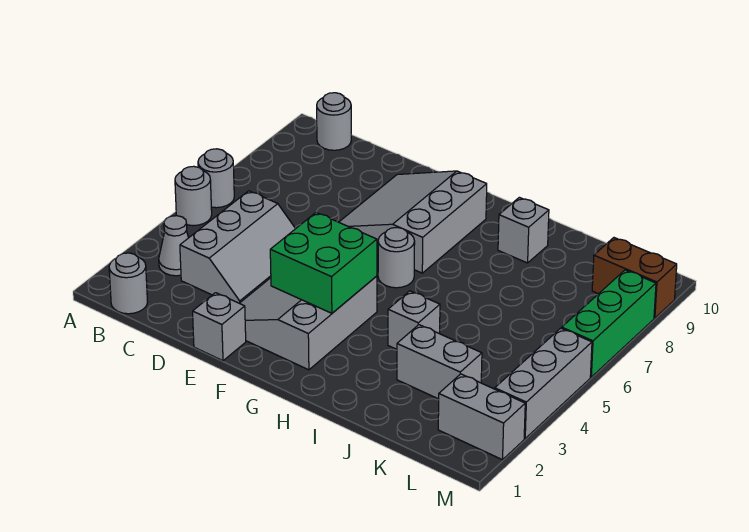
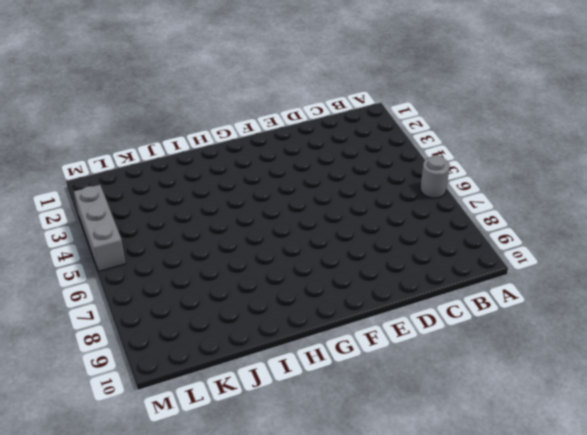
none -> grey round brick A5 level 1
none -> grey round brick B1 level 1
none -> grey cone B3 level 1

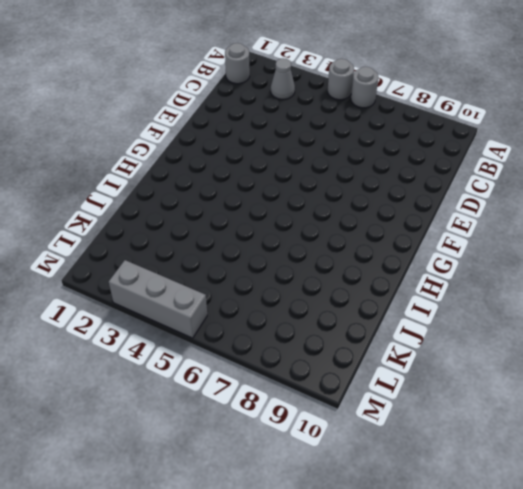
none -> grey round brick B10 level 1
none -> grey slope C3:D5 level 1 top C
none -> grey brick E1 level 1

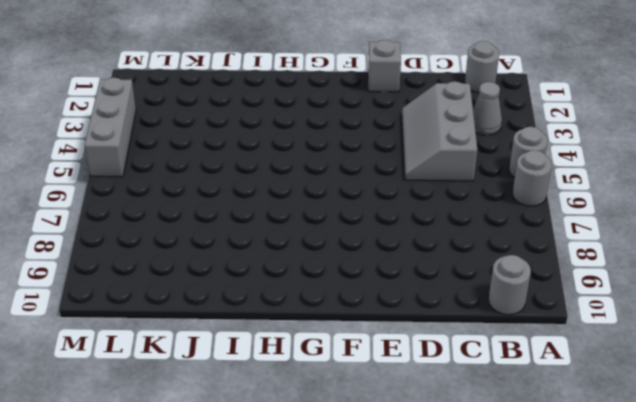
none -> grey slope E2:G4 level 1 top G
none -> grey slope E7:G9 level 1 top G
none -> grey round brick G6 level 1

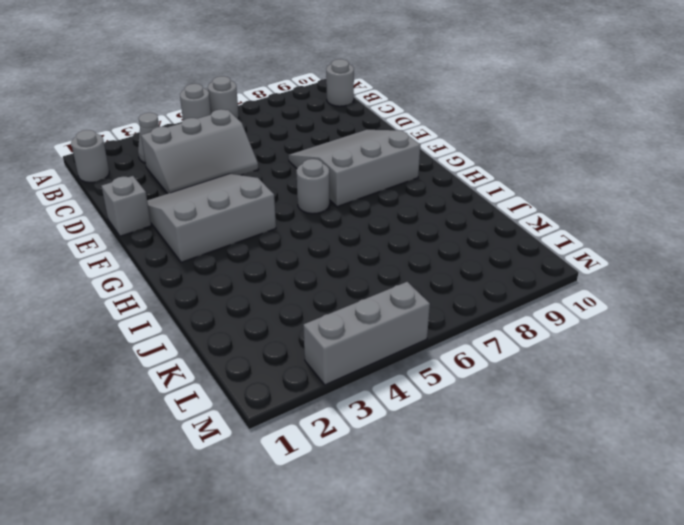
none -> grey brick I4 level 1
none -> grey brick I9 level 1
none -> grey brick J3:K3 level 1

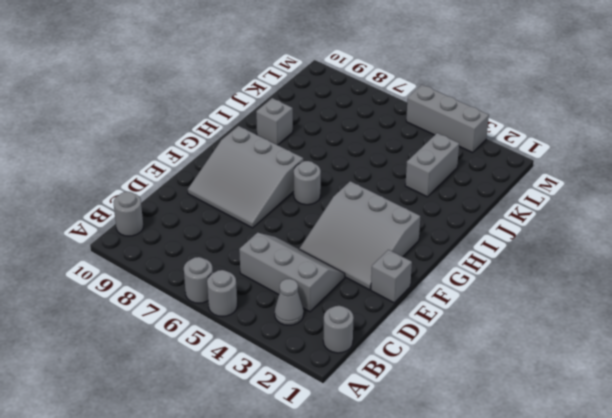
none -> grey brick I4 level 1
none -> grey brick L2:M2 level 1
none -> brown brick L9:M9 level 1

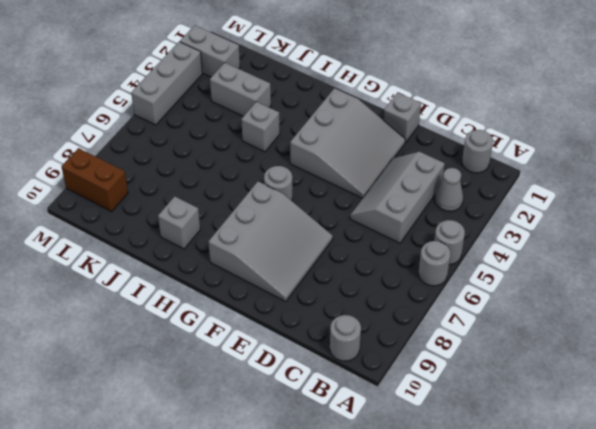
none -> green brick M6:M8 level 1
none -> green brick F3:G4 level 2

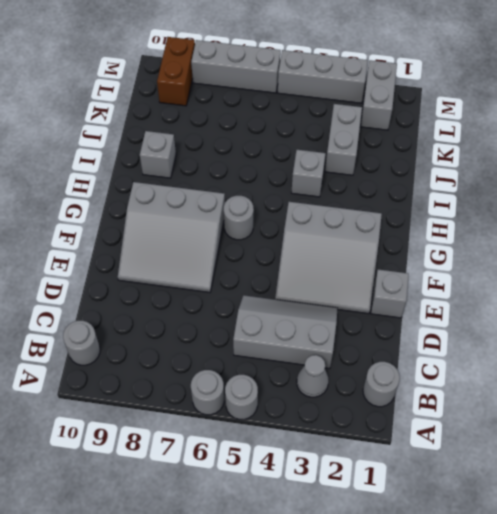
grey brick M6:M8 level 1 -> green brick M6:M8 level 1
none -> green brick F3:G4 level 2

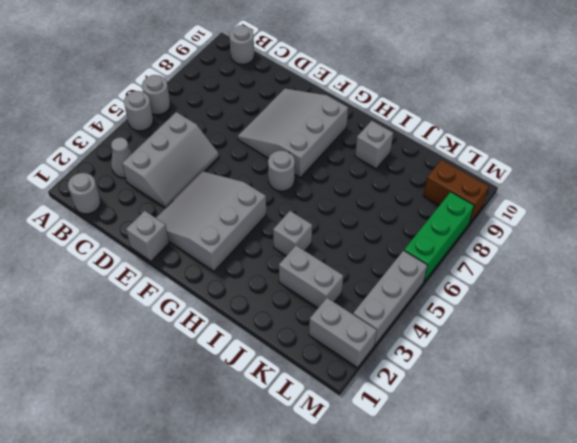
none -> green brick F3:G4 level 2

